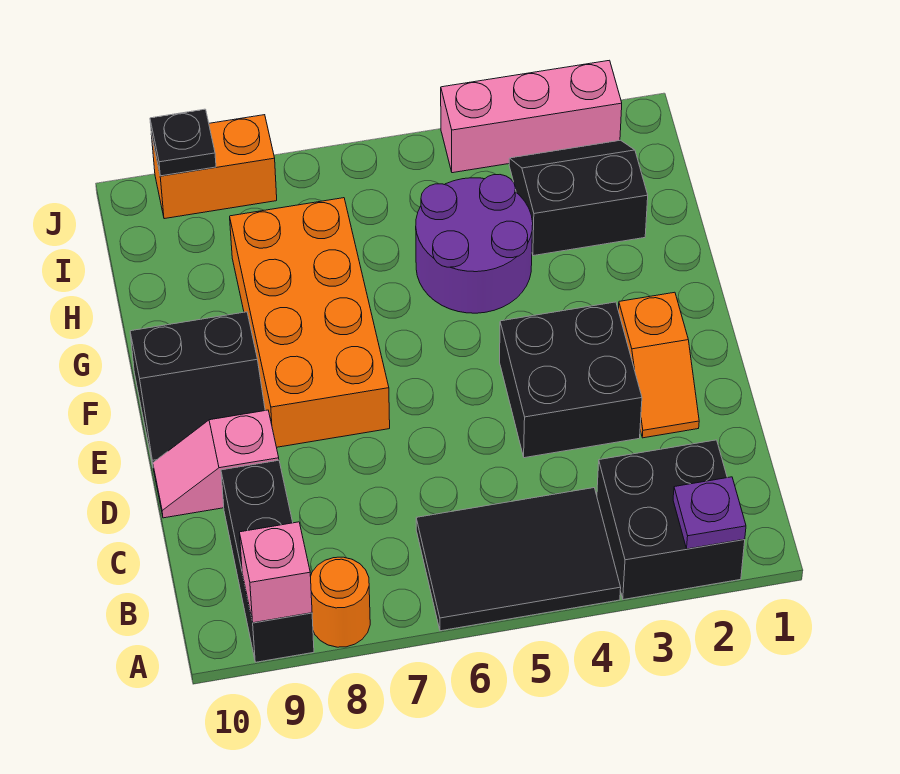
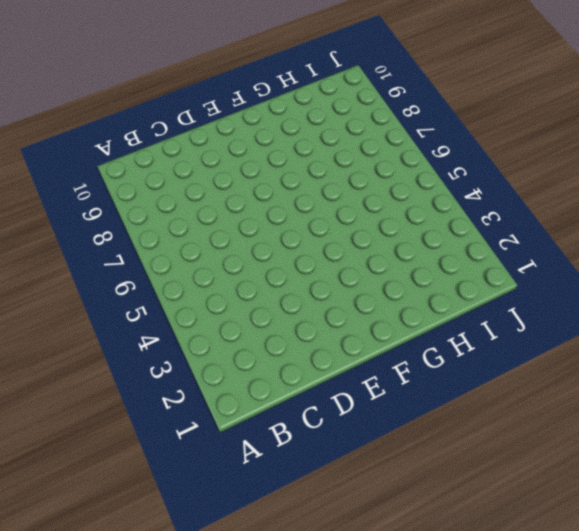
none -> black brick A2:B3 level 1
none -> black tile A4:B6 level 1
none -> orange round brick A8 level 1

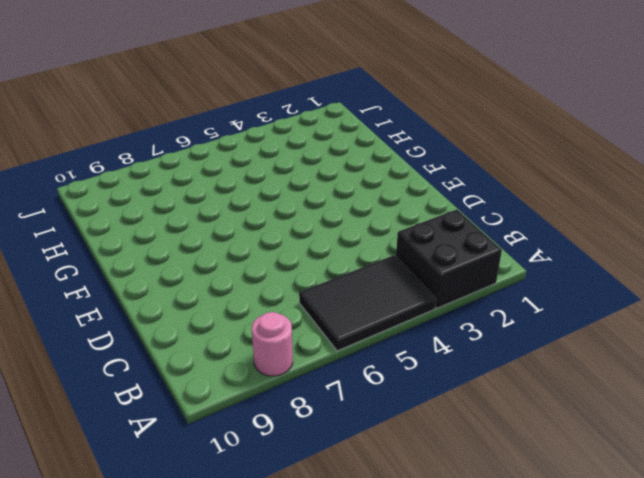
pink round brick A8 level 1 -> orange round brick A8 level 1
none -> black brick A9:C9 level 1
none -> orange slope D2:E2 level 1 top E
none -> black brick D3:E4 level 1

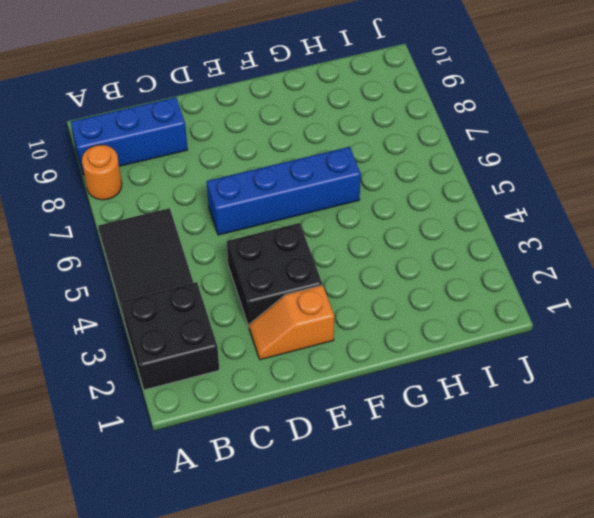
blue brick A9:C9 level 1 -> black brick A9:C9 level 1
blue brick D6:G6 level 1 -> none
none -> pink slope D9:D10 level 1 top 9
none -> orange brick E7:H8 level 1
none -> black slope E9:F10 level 1 top F

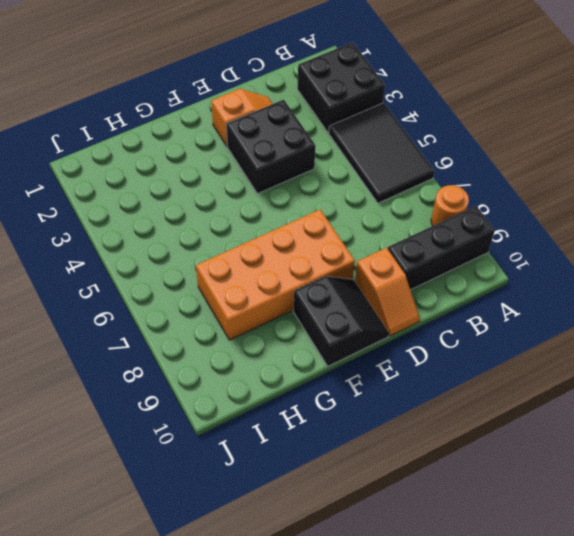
orange slope D9:D10 level 1 top 9 -> pink slope D9:D10 level 1 top 9
none -> purple round brick G4:H5 level 1
none -> black slope H2:I3 level 1 top H
none -> pink brick J2:J4 level 1

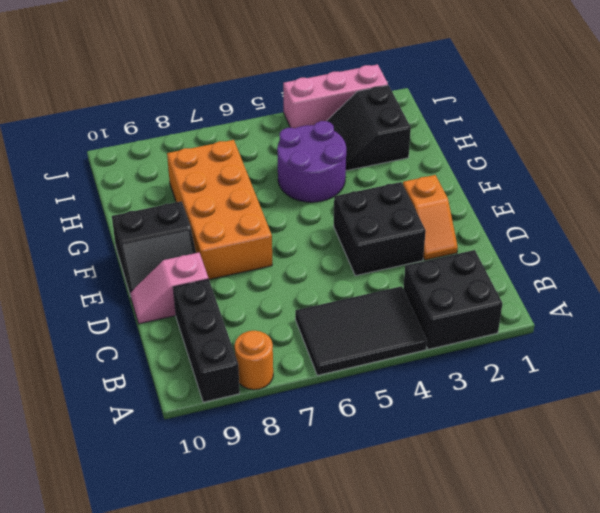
black slope H2:I3 level 1 top 2 -> black slope H2:I3 level 1 top H
none -> orange brick J8:J9 level 1
none -> purple plate A2 level 2
none -> pink brick A9 level 2

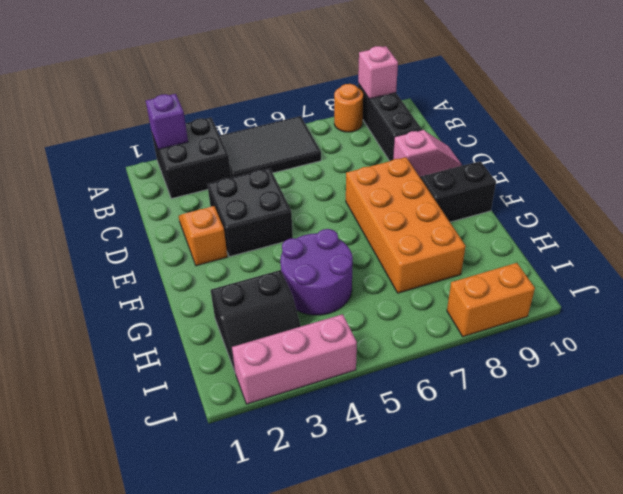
purple brick A2 level 2 -> purple plate A2 level 2
none -> black plate J9 level 2

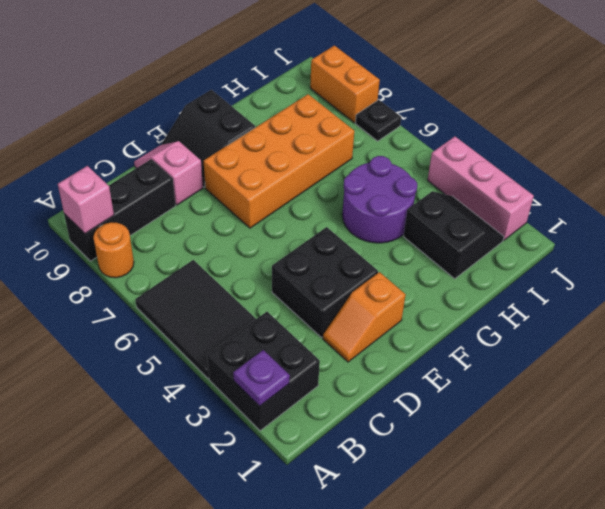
black plate J7 level 1 -> black plate J9 level 2

